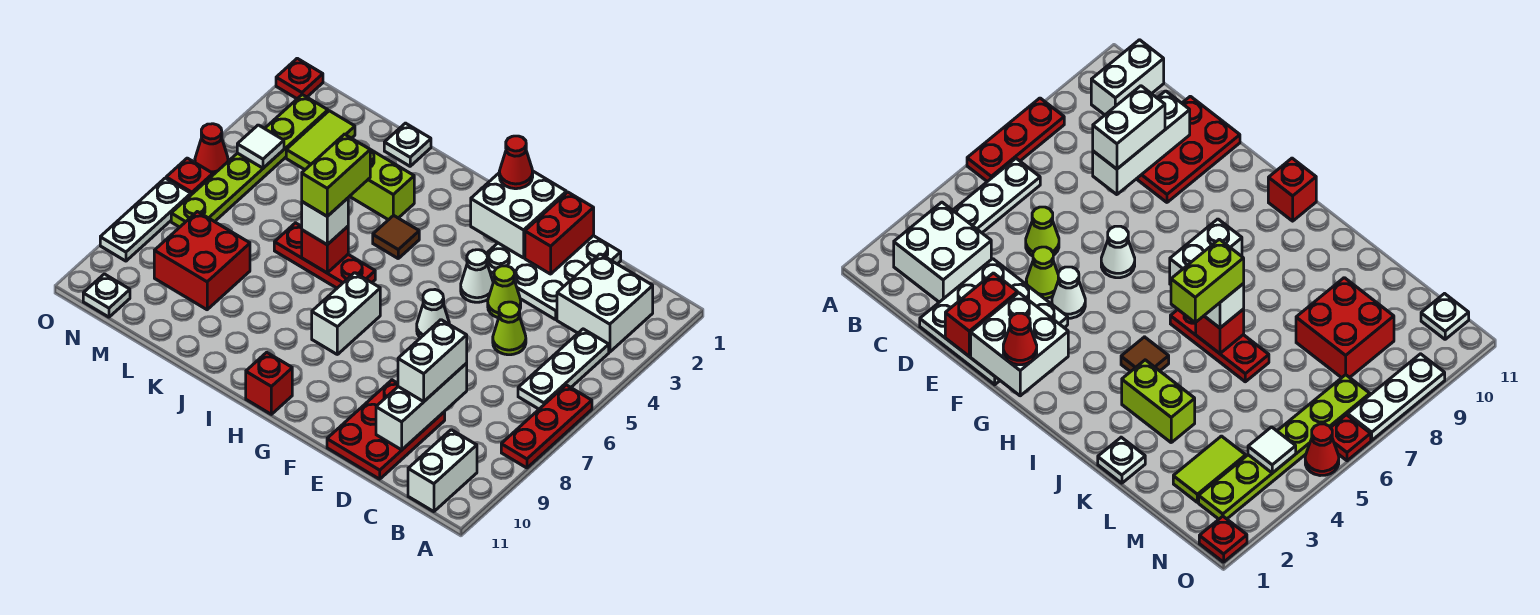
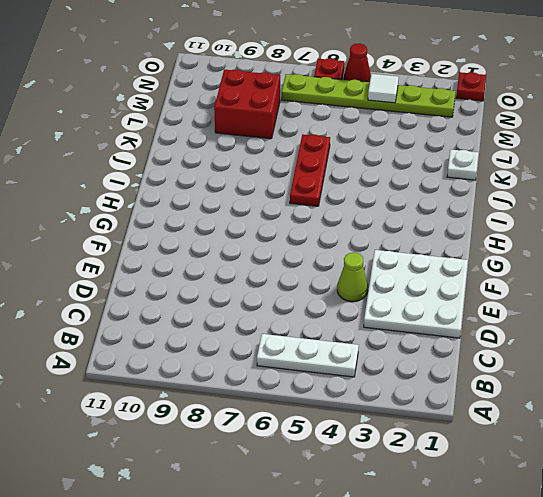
none -> red plate A6:A8 level 1
none -> white brick B2:C3 level 1
none -> white brick B10:B11 level 1
none -> lime cone D5 level 1

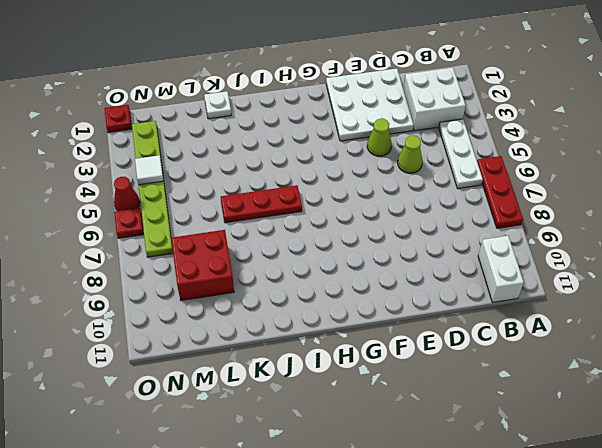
none -> red plate D9:E11 level 1
none -> white cone F4 level 1
none -> white cone F6 level 1
none -> white brick H7:H8 level 1

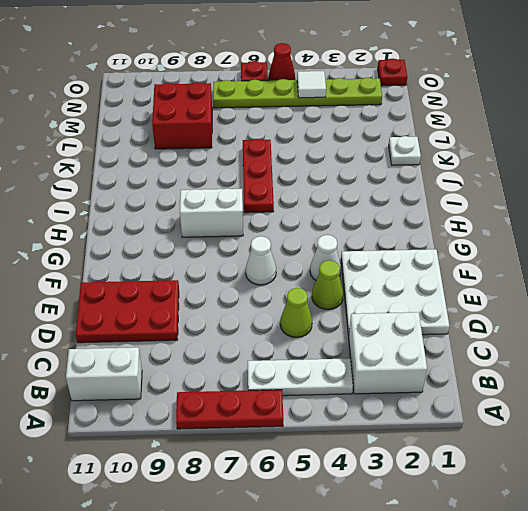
none -> red brick H11 level 1
none -> brown tile I4 level 1
none -> lime brick J3:K3 level 1
none -> lime tile M2:M3 level 1

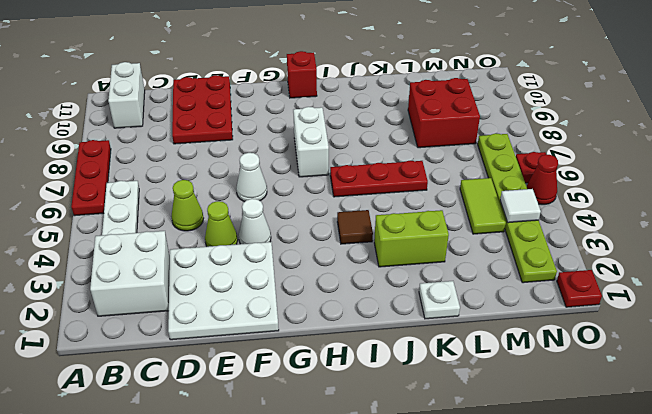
lime tile M4:M5 level 1 -> lime tile M2:M3 level 1
none -> white plate N11 level 1
none -> white plate O7:O9 level 1
none -> white brick D8:D10 level 2
none -> red brick E1:E2 level 2

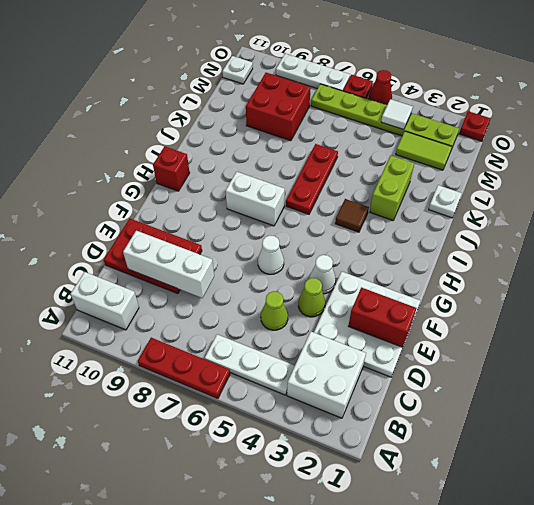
none -> white brick F1:G2 level 2
none -> red brick J6 level 2
none -> white brick D8:D9 level 3
none -> red cone G1 level 3

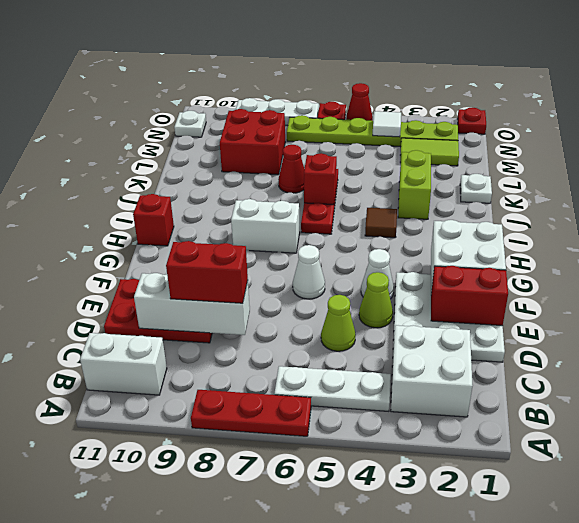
red brick D8:D9 level 3 -> white brick D8:D9 level 3
red cone K7 level 1 -> red cone G1 level 3
none -> white brick J6 level 3
none -> lime brick J5:J6 level 4

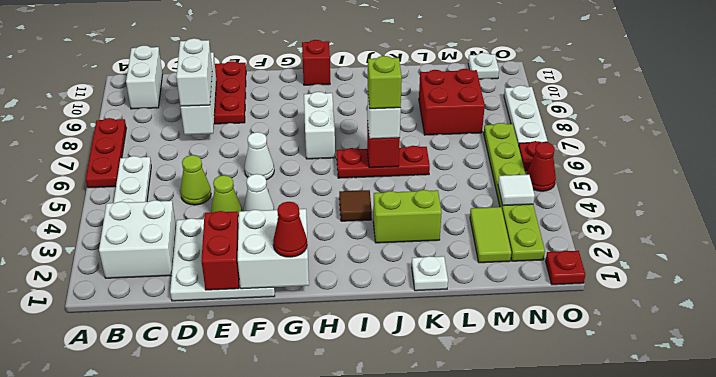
lime brick J6 level 4 -> lime brick J5:J6 level 4

